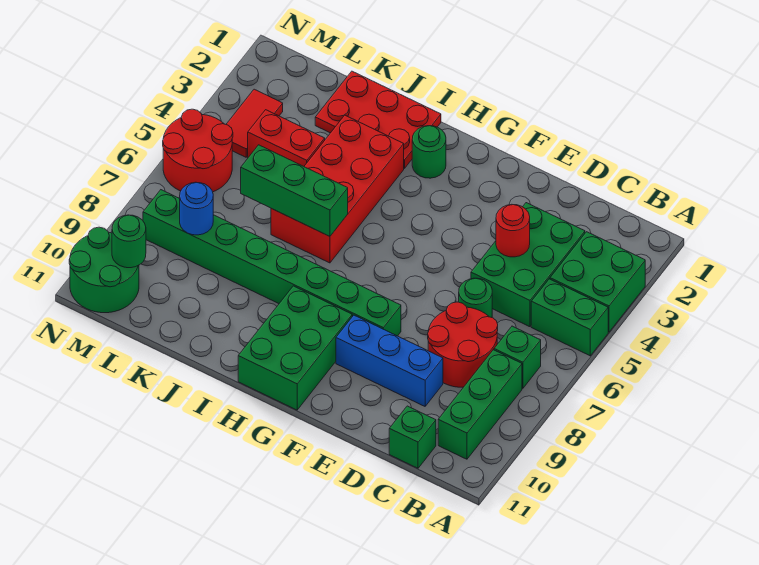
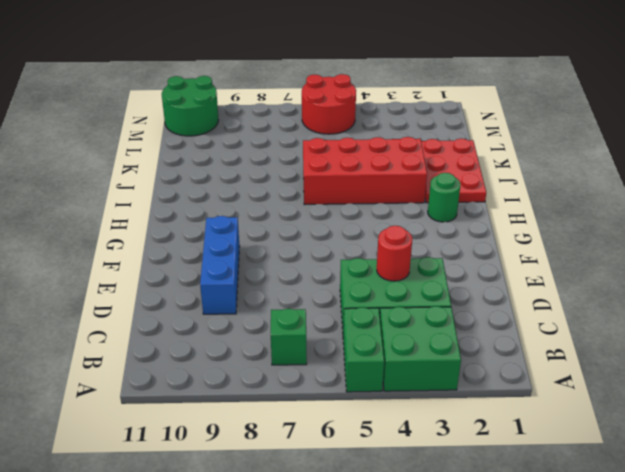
none -> green brick B8:B10 level 1
none -> red round brick C7:D8 level 1
none -> green brick C11 level 1

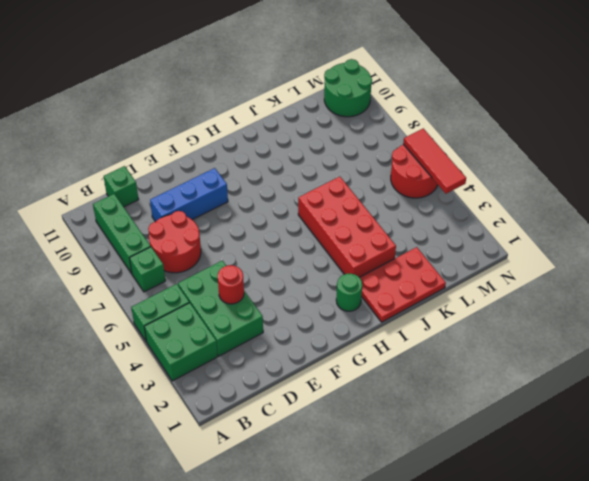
red tile N4:N6 level 2 -> none
none -> green round brick D6 level 1
none -> green brick F8:M8 level 1
none -> green brick G9:H11 level 1

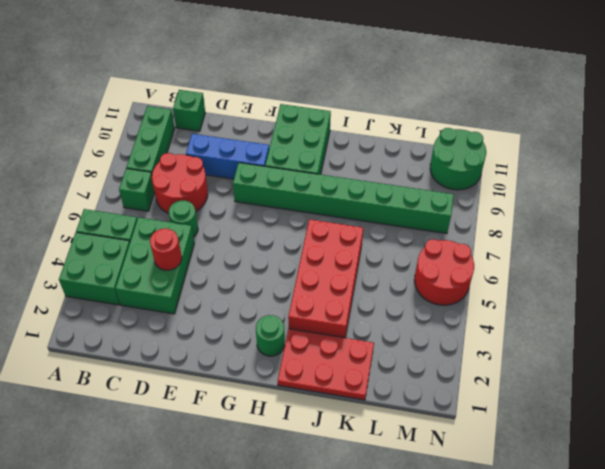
none -> red brick K4:L4 level 1
none -> red tile M3:M4 level 1
none -> green brick I6:K6 level 2

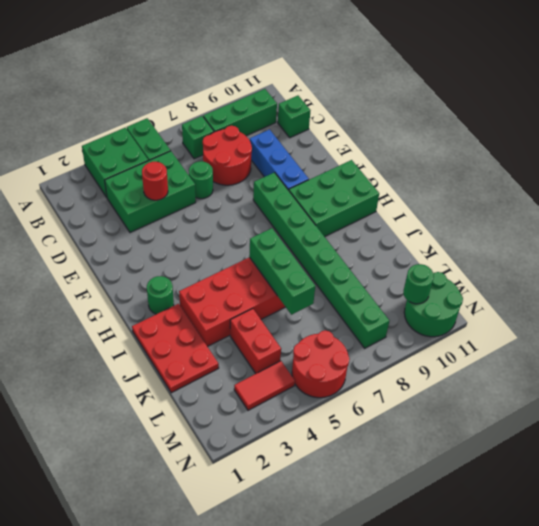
none -> blue round brick L8 level 2

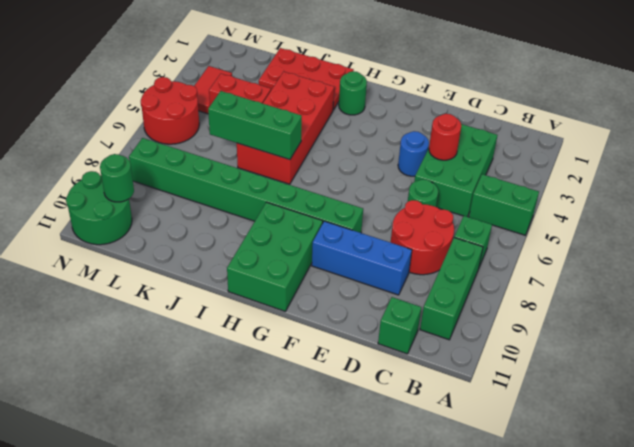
blue round brick E4 level 1 -> blue round brick L8 level 2
none -> green brick A3:B4 level 1

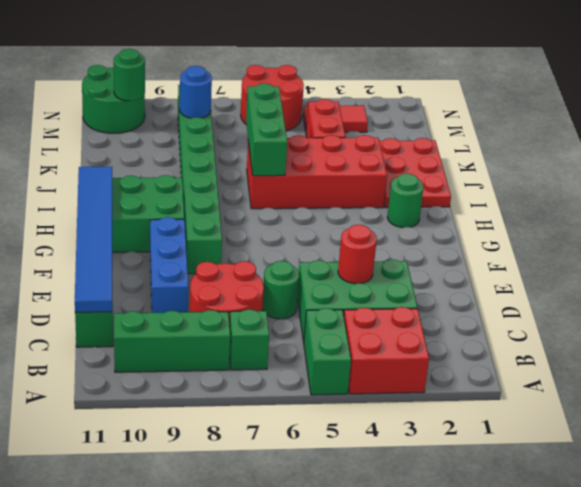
red brick A3:B4 level 1 -> green brick A3:B4 level 1
blue tile C11:H11 level 2 -> none

